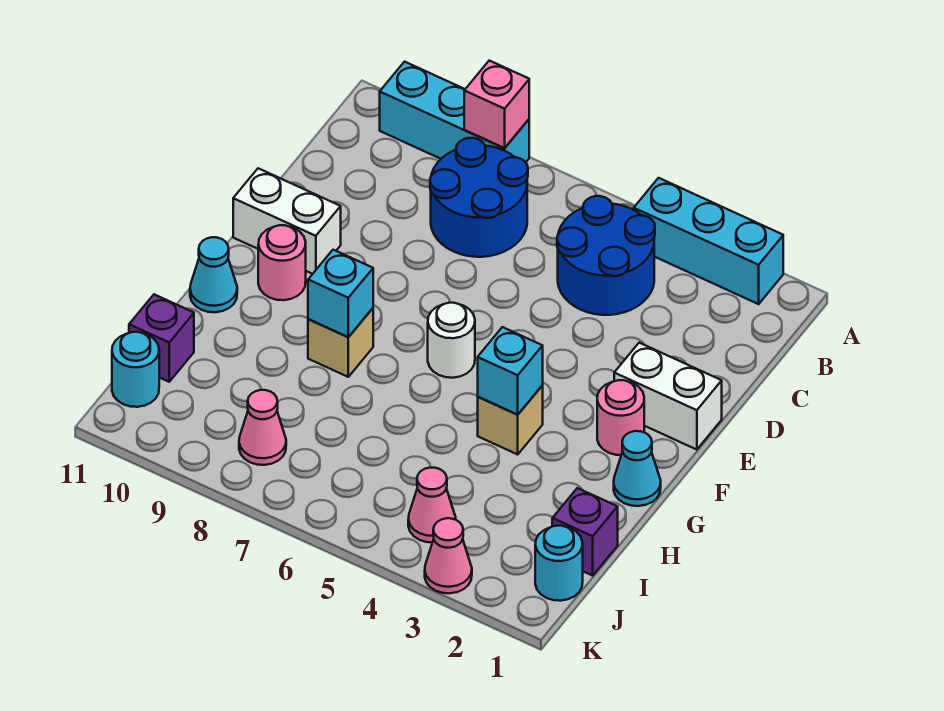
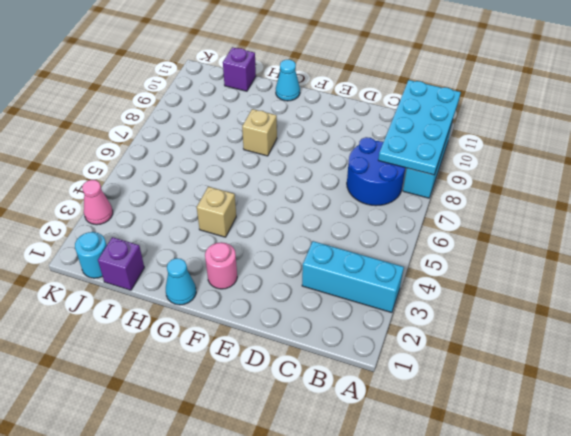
cyan brick A3:C3 level 1 -> cyan brick A2:A4 level 1
cyan plate A8:B11 level 2 -> pink brick A8 level 2
none -> blue round brick B4:C5 level 1
none -> white brick E1:E2 level 1
none -> white brick E10:E11 level 1

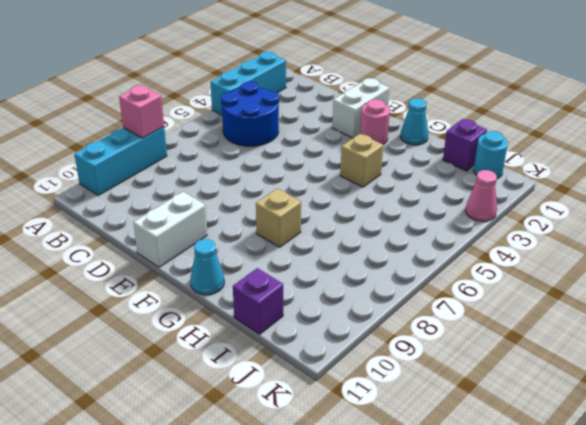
none -> blue round brick B7:C8 level 1
none -> white round brick F6 level 1
none -> pink round brick F10 level 1

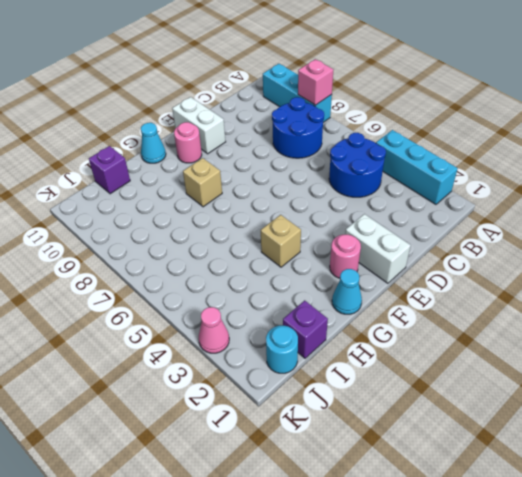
none -> white round brick F6 level 1
none -> pink cone J4 level 1
none -> pink cone J8 level 1

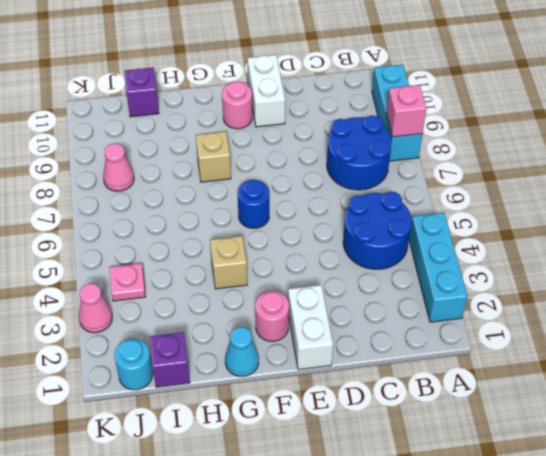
blue round brick F6 level 1 -> white round brick F6 level 1
pink plate J4 level 1 -> pink cone J4 level 1
none -> cyan cone G11 level 1
none -> cyan round brick J11 level 1
none -> cyan brick G4 level 2

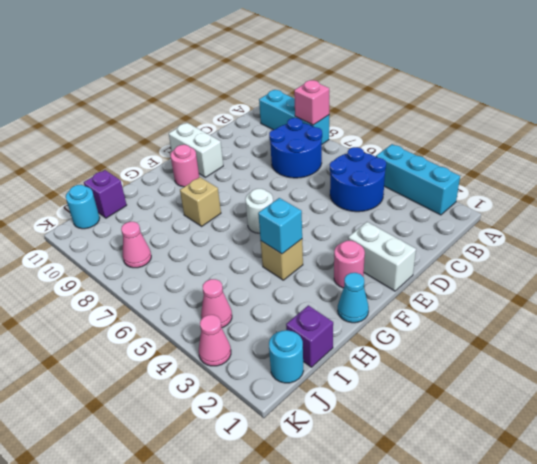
none -> cyan cone G11 level 1
none -> cyan brick G8 level 2

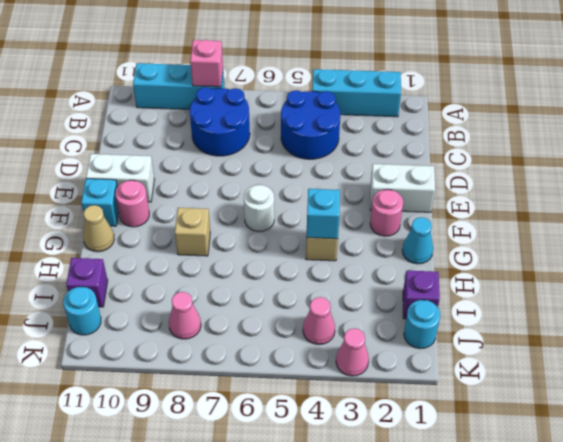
cyan brick F11 level 1 -> cyan brick G8 level 2
tan cone G11 level 1 -> cyan cone G11 level 1

